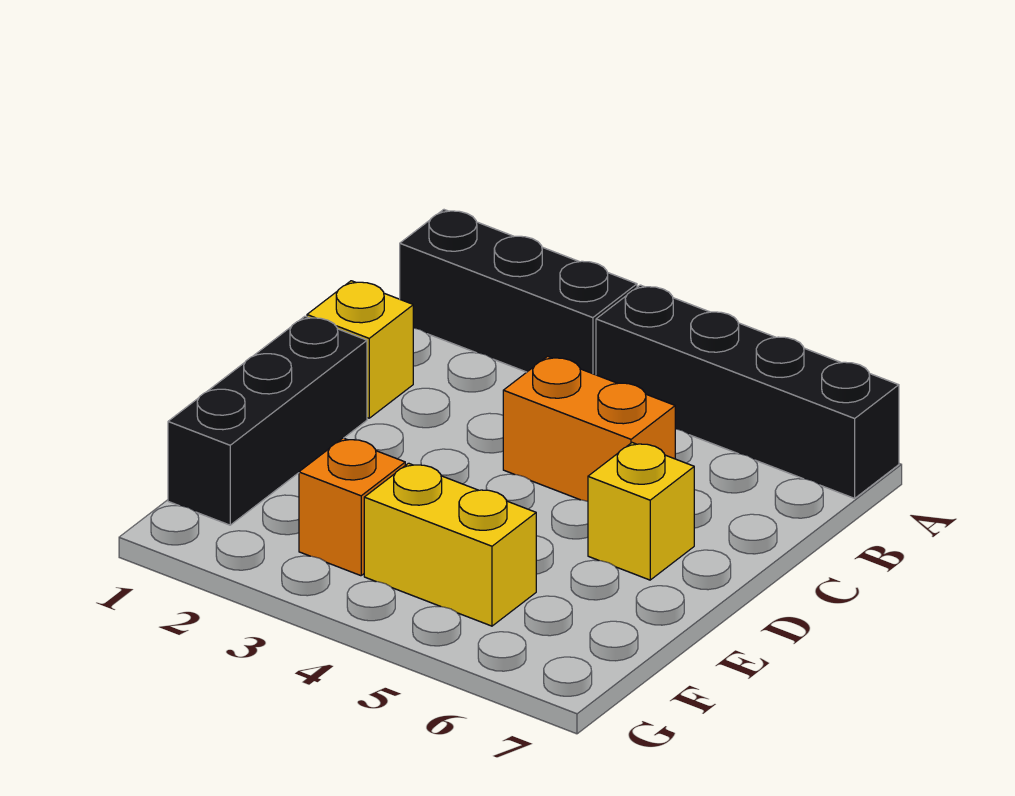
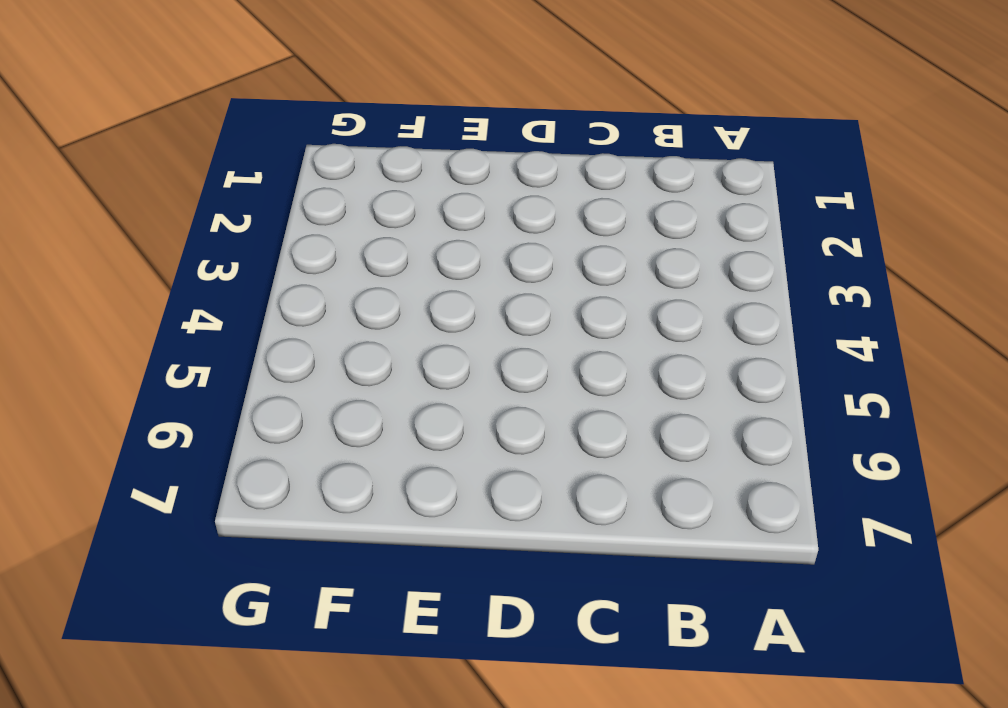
none -> black brick A1:A3 level 1
none -> black brick A4:A7 level 1

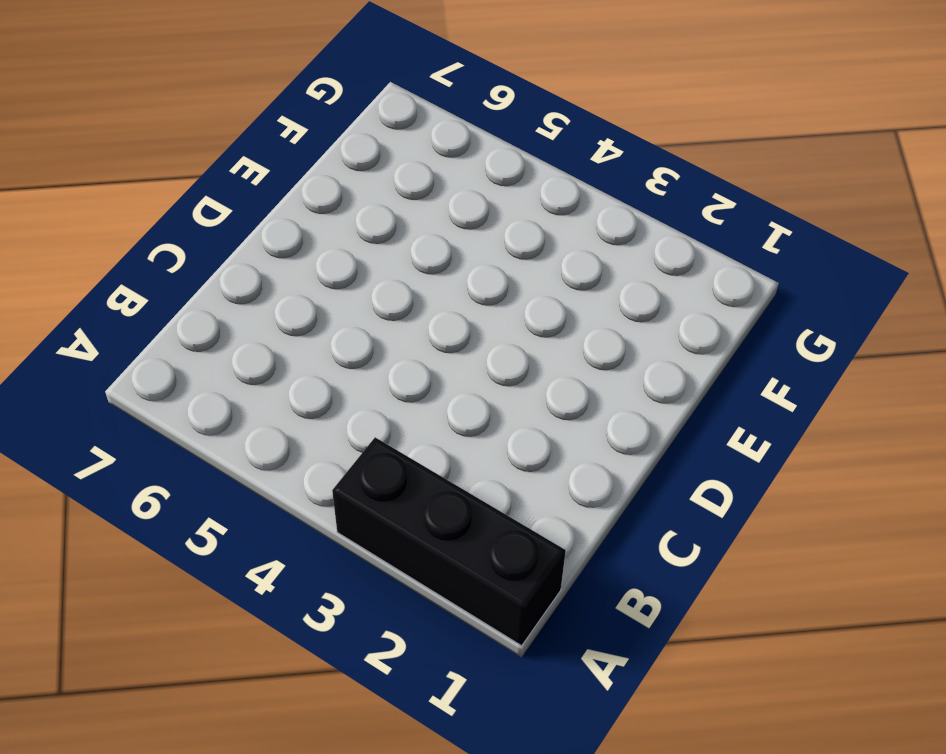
none -> black brick A4:A7 level 1
none -> yellow brick C1 level 1

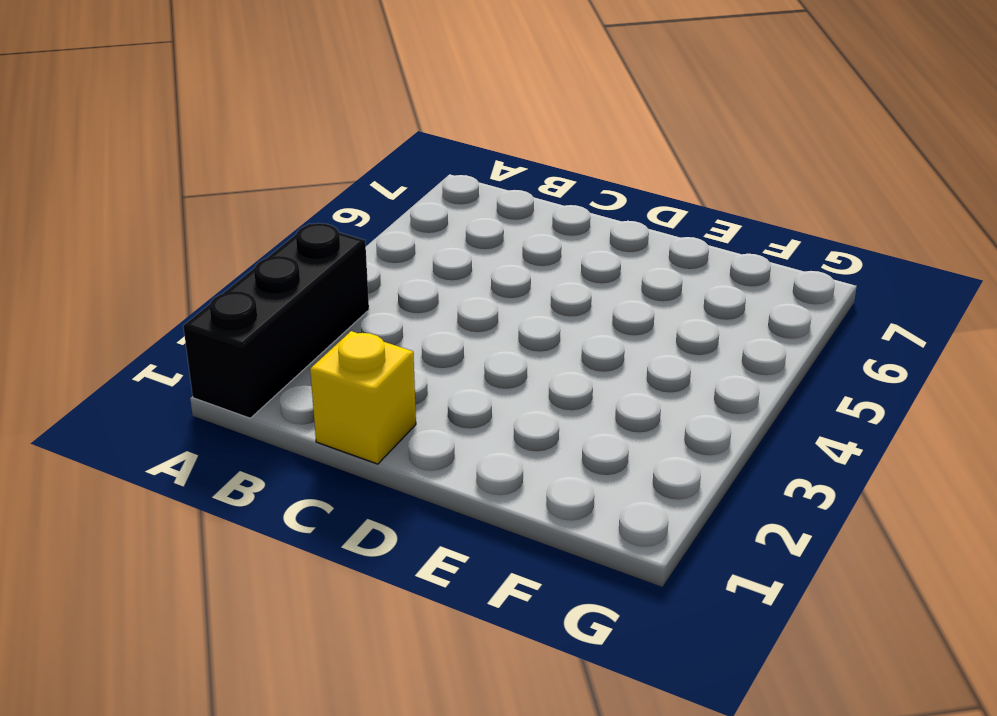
none -> black brick A4:A7 level 1
none -> orange brick C4:C5 level 1

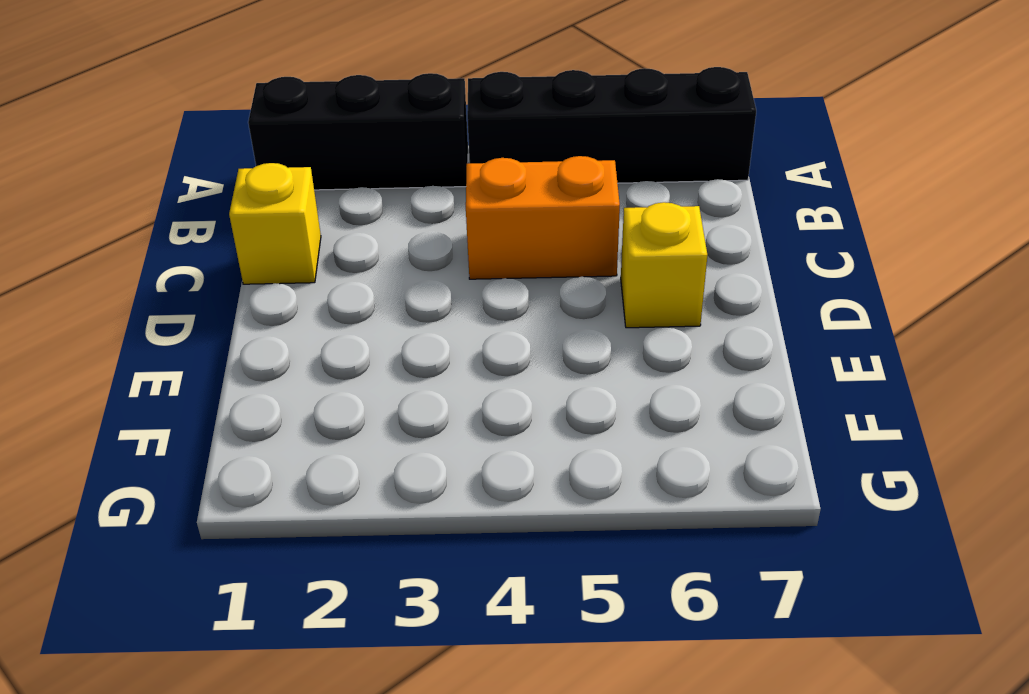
none -> black brick D1:F1 level 1
none -> orange brick F3 level 1

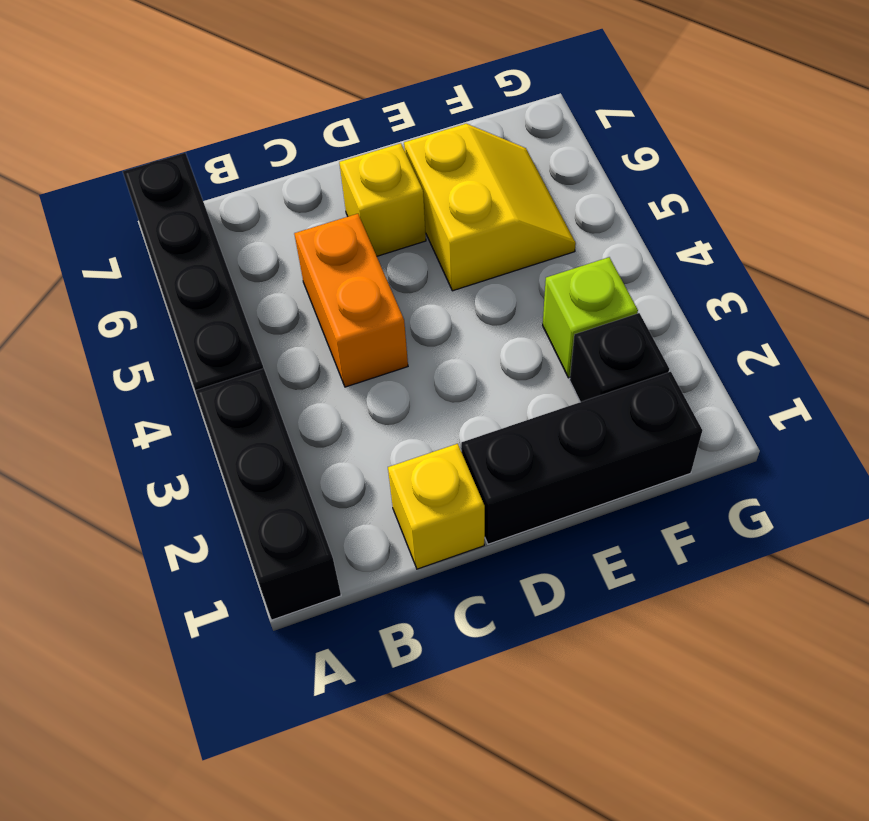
yellow slope E5:F6 level 1 top E -> yellow brick F4:F5 level 1
black brick F2 level 1 -> none
lime brick F3 level 1 -> orange brick F3 level 1

